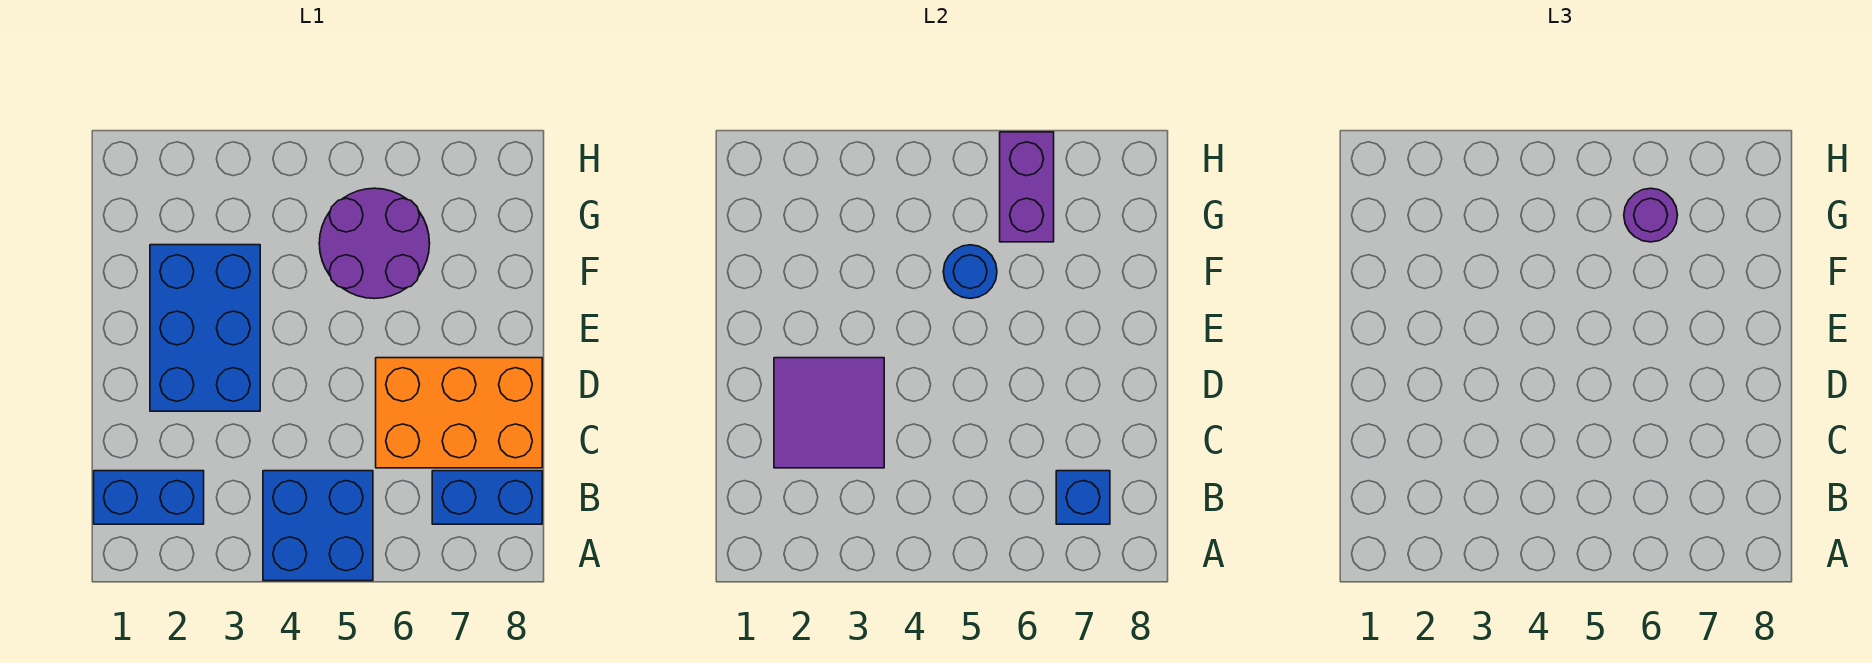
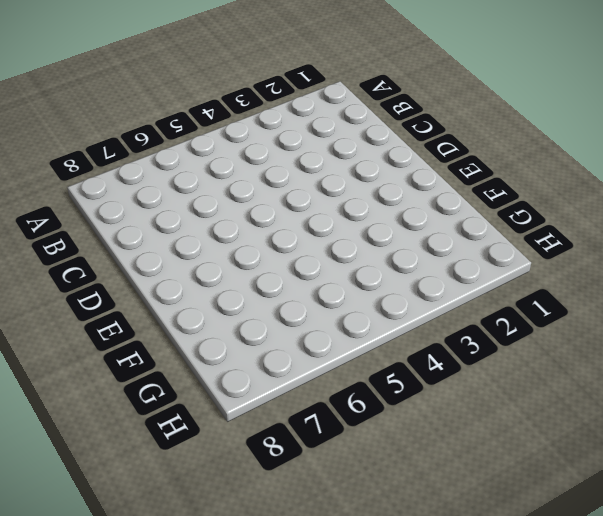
none -> blue brick A4:B5 level 1
none -> blue brick B1:B2 level 1

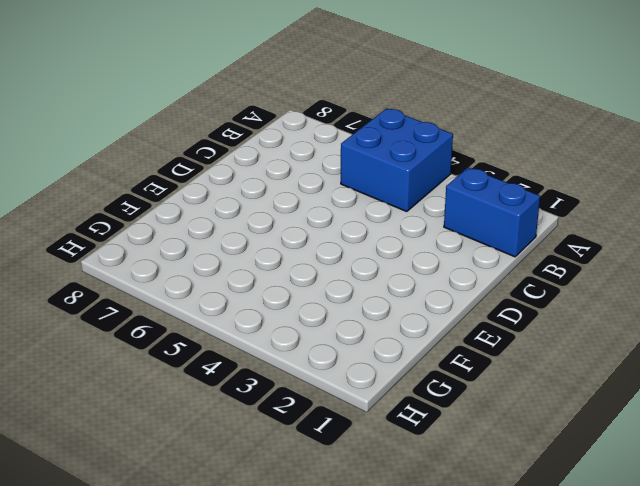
none -> blue brick B7:B8 level 1
none -> orange brick C6:D8 level 1

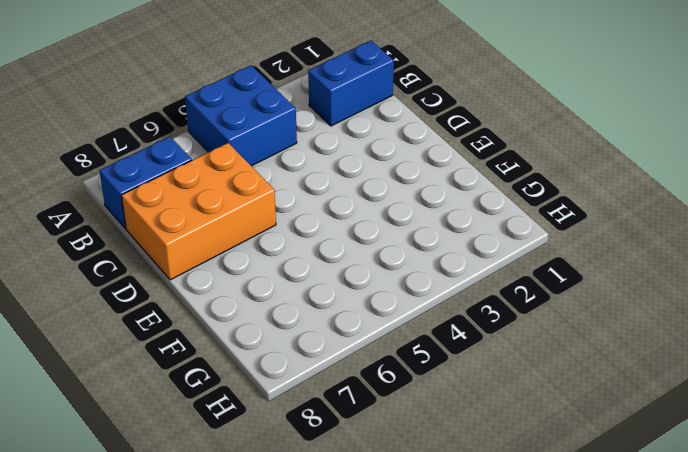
none -> blue brick D2:F3 level 1
none -> purple round brick F5:G6 level 1

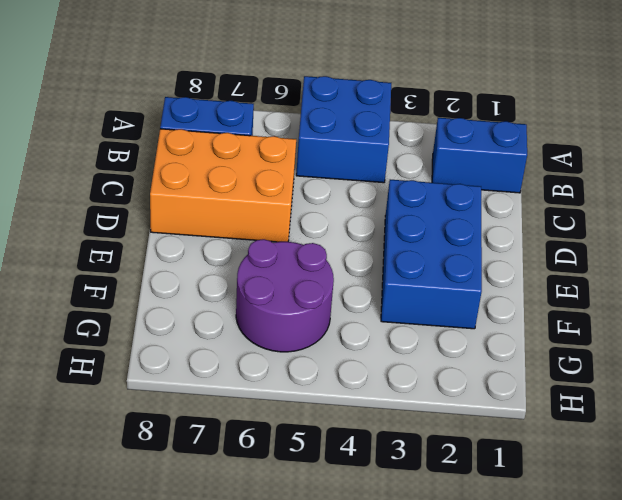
none -> blue brick B7 level 2
none -> purple tile C2:D3 level 2

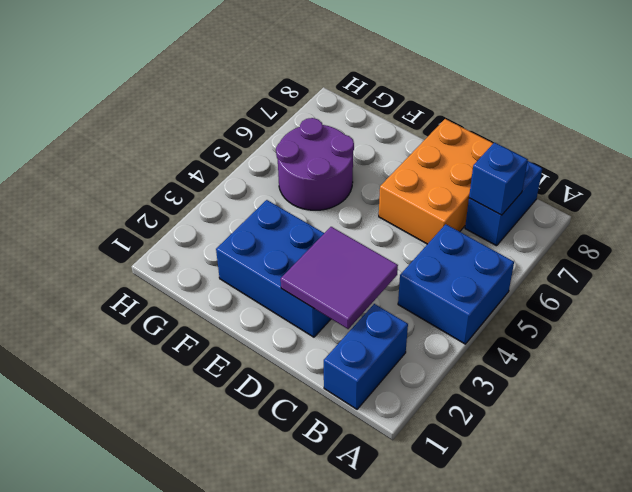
none -> blue round brick F5 level 2
none -> purple brick G6:H6 level 2

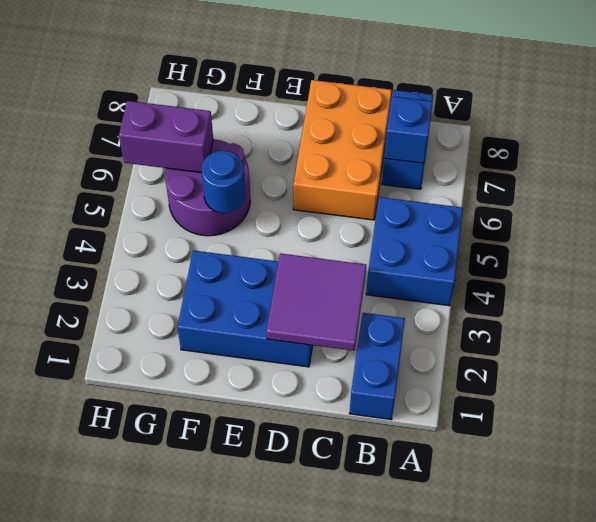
none -> purple round brick G6 level 3

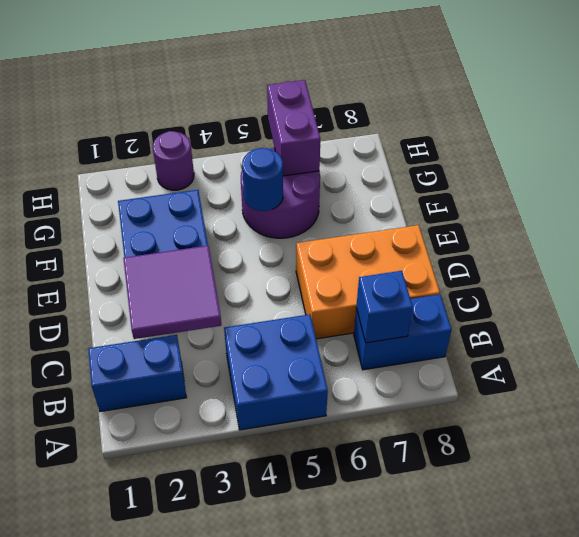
purple round brick H3 level 1 -> purple round brick G6 level 3

